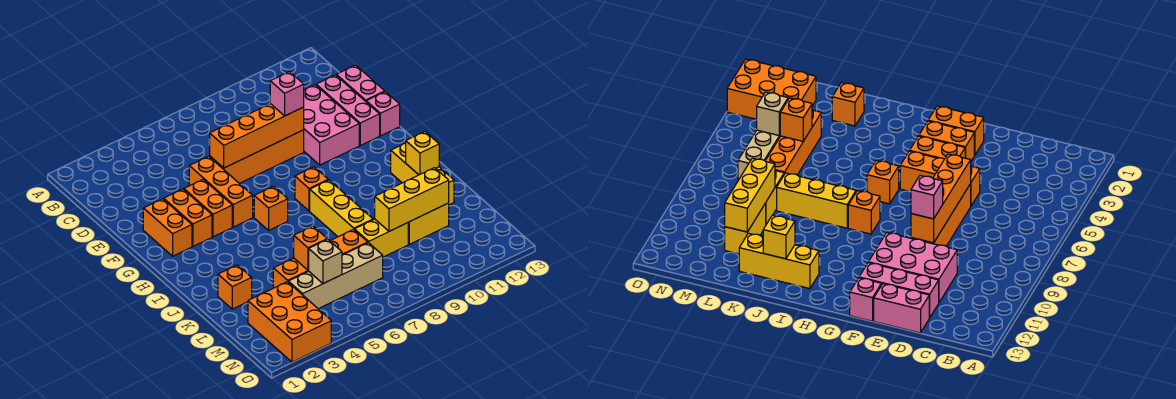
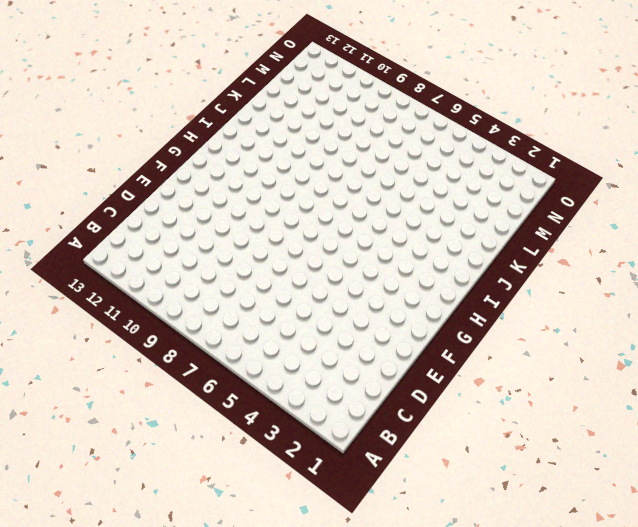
none -> pink brick D10:F11 level 1
none -> pink brick D12:F12 level 1
none -> pink brick D13:E13 level 1

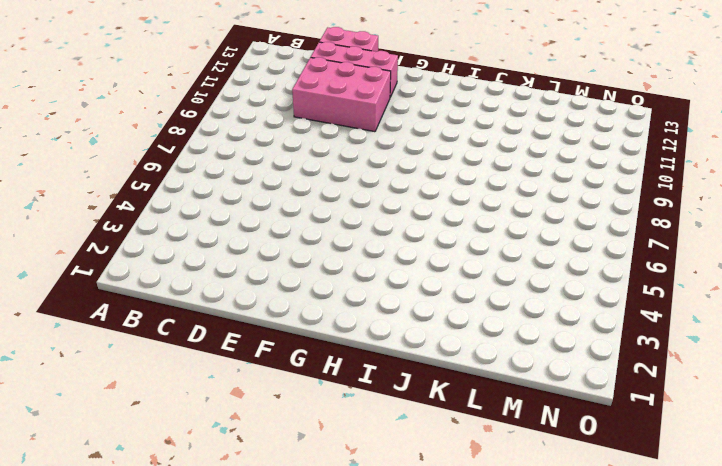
none -> orange brick E5:G5 level 1
none -> orange brick E6:E9 level 1
none -> orange brick F2:G2 level 1

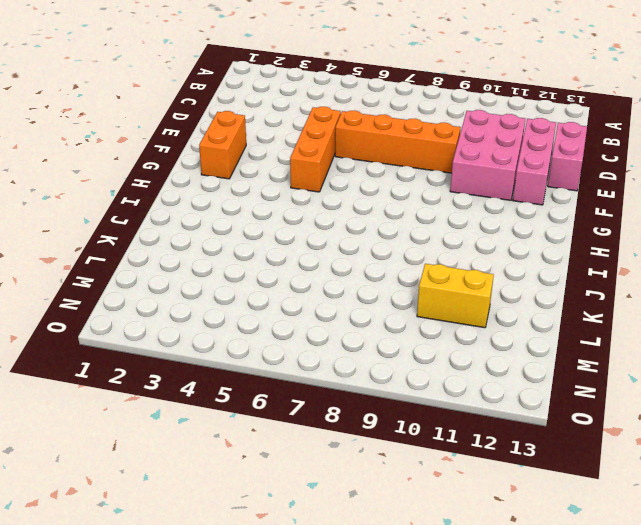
none -> orange brick F3:G3 level 1
none -> orange brick F4:G4 level 1
none -> pink brick F13 level 1

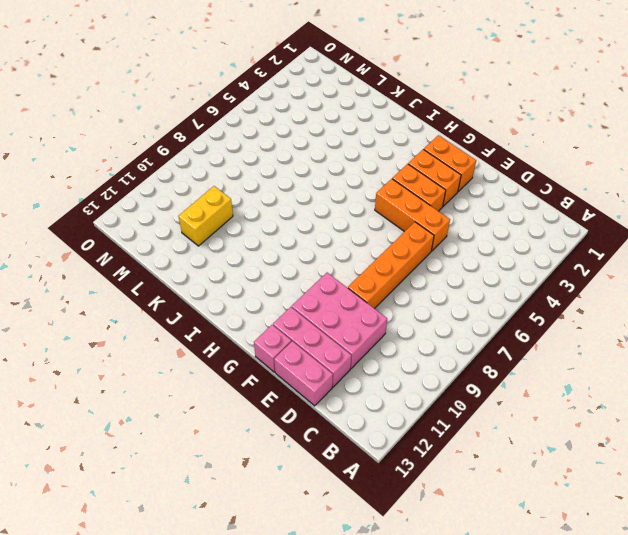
none -> orange brick H6 level 1
none -> orange brick H8 level 1
none -> yellow brick I8:K8 level 1

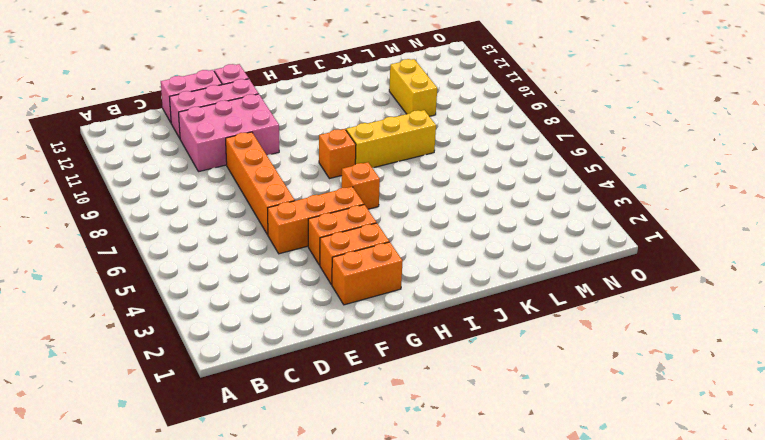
none -> yellow brick I12:K12 level 1
none -> orange brick K2 level 1
none -> orange brick L4:L7 level 1

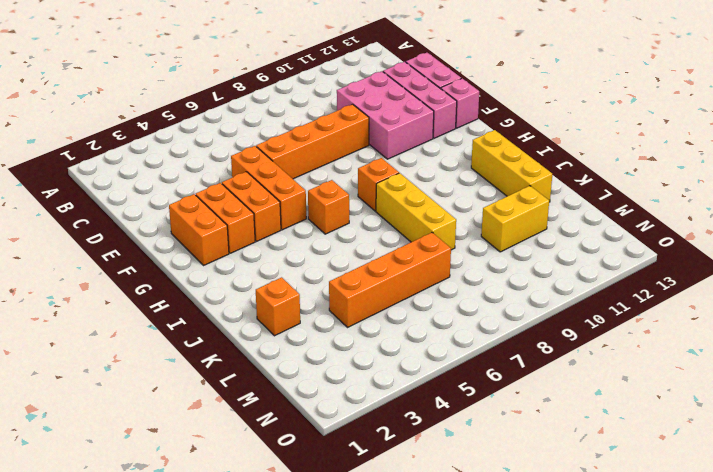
none -> yellow brick L8:L9 level 1
none -> orange brick M2:O3 level 1
none -> tan brick M4:M7 level 1

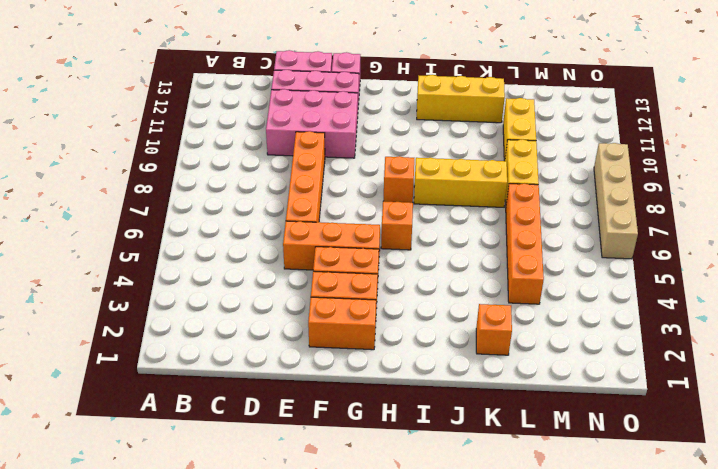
tan brick O6:O9 level 1 -> tan brick M4:M7 level 1
none -> orange brick M2:O3 level 1
none -> orange brick E6:E9 level 2
none -> yellow brick J12 level 2

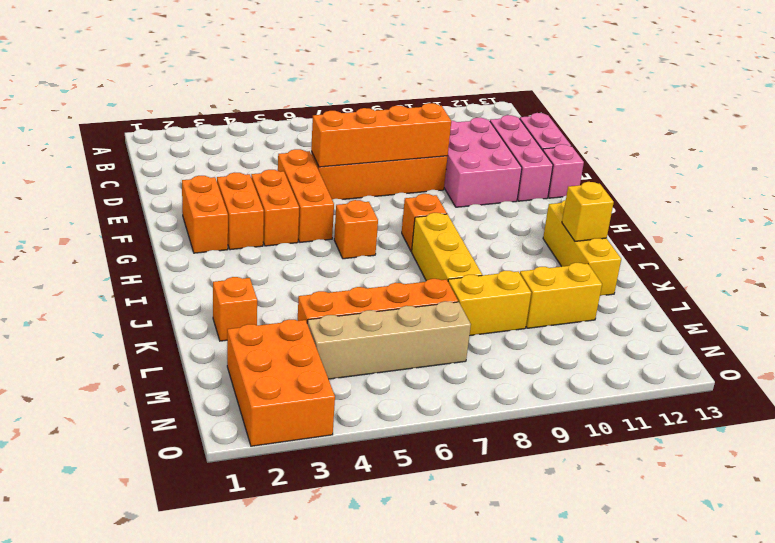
none -> orange brick L5 level 2
none -> yellow brick L9:L11 level 2
none -> tan brick M5 level 2

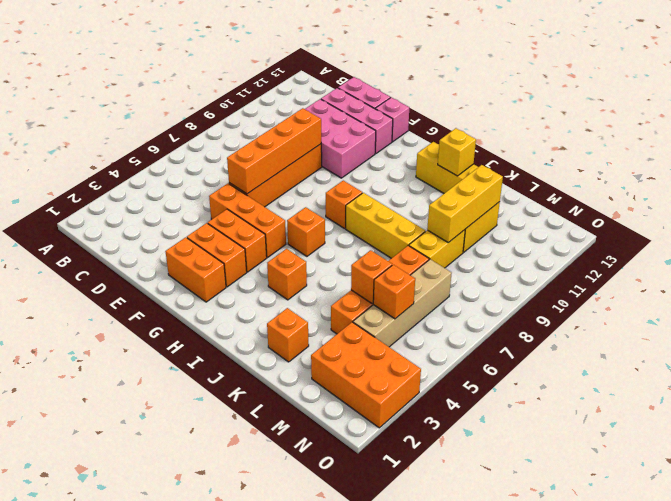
orange brick I4 level 1 -> none
orange brick M5 level 2 -> tan brick M5 level 2
none -> pink brick E9 level 3

